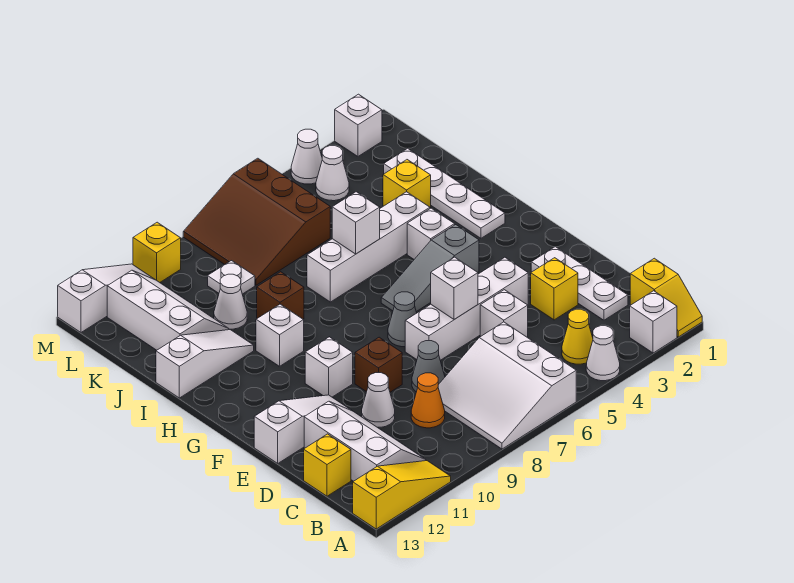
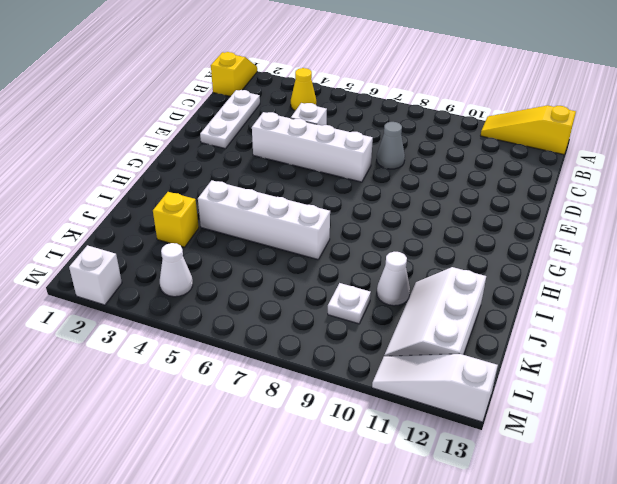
none -> white brick A2 level 1
none -> white cone A4 level 1
none -> white slope A6:C8 level 1 top 6
none -> white slope B11:D12 level 1 top 12

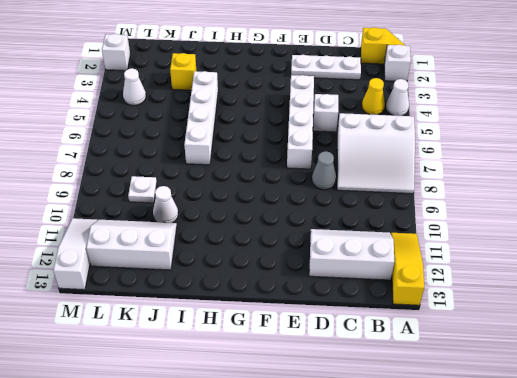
none -> orange cone C9 level 1
none -> yellow brick C13 level 1
none -> yellow brick D3 level 1
none -> white cone D10 level 1

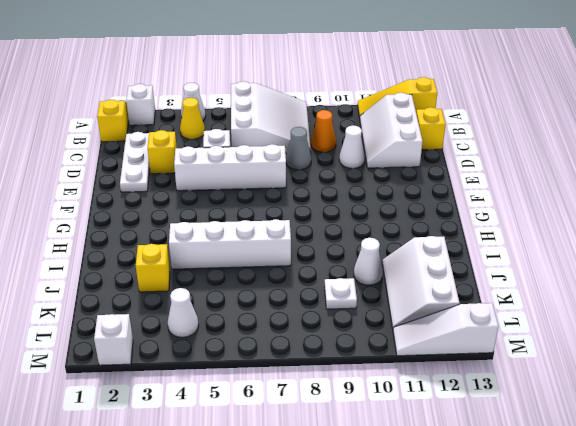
none -> brown brick E9 level 1
none -> white slope E11:E13 level 1 top 13
none -> grey cone F7 level 1
none -> white brick F10 level 1

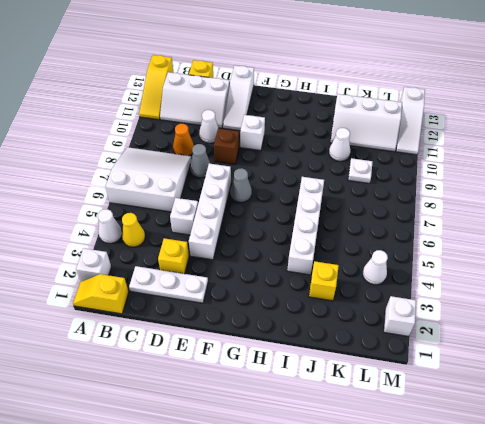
none -> grey slope G4:G6 level 1 top 4
none -> white plate H2:K2 level 1
none -> white brick H4 level 1
none -> white brick H10 level 1

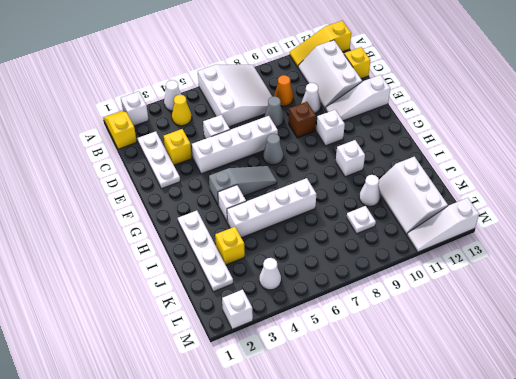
none -> brown brick I9 level 1
none -> white slope I11:I13 level 1 top 13
none -> brown slope K6:M8 level 1 top 6
none -> white cone M4 level 1

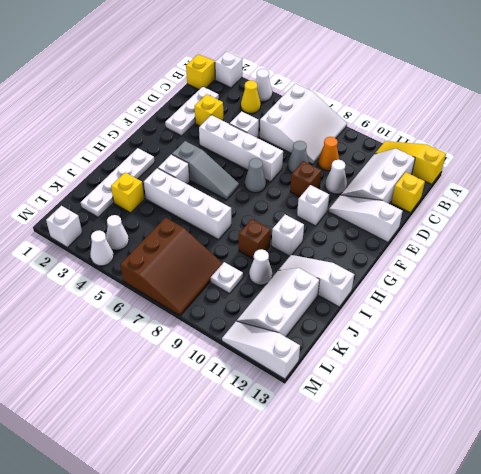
none -> yellow brick M10 level 1
none -> white brick E6 level 2
none -> white brick I6 level 2

